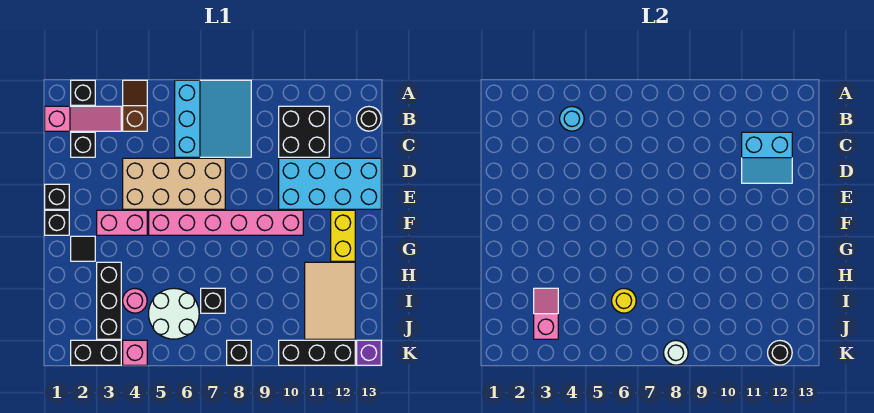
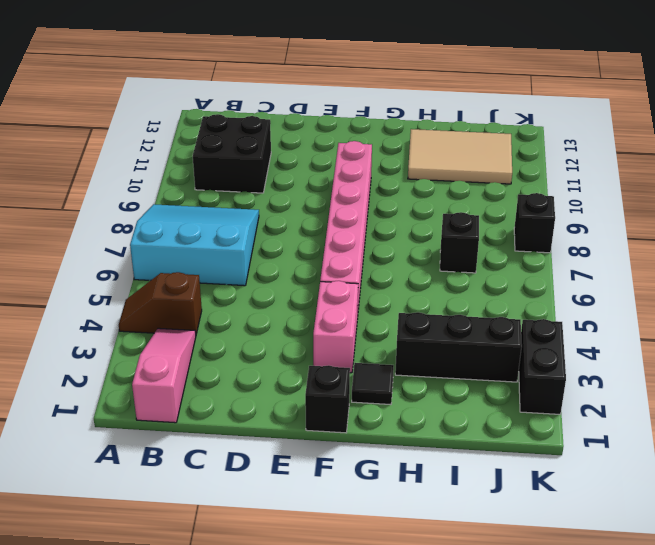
none -> black brick A2 level 1
none -> black round brick B13 level 1
none -> black brick C2 level 1
none -> tan brick D4:E7 level 1

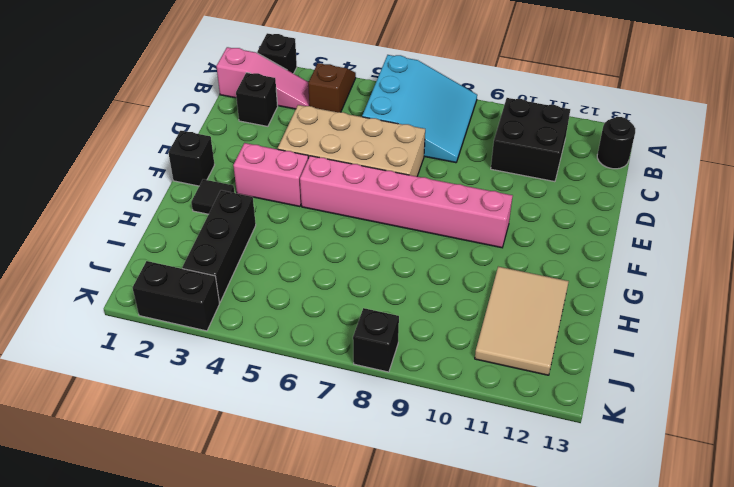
none -> cyan brick D10:E13 level 1
none -> black brick E1 level 1
none -> yellow brick F12:G12 level 1
none -> pink round brick I4 level 1

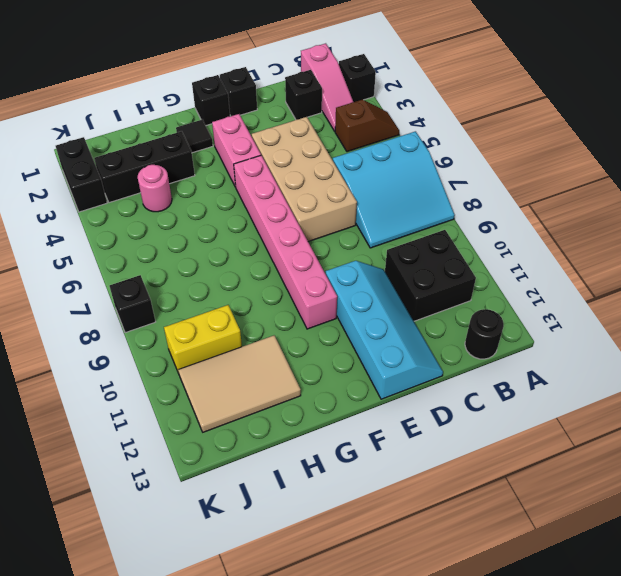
cyan slope D10:E13 level 1 top E -> cyan brick D10:E13 level 1
yellow brick I10:J10 level 1 -> yellow brick F12:G12 level 1
none -> white round brick I5:J6 level 1
none -> black brick I7 level 1
none -> pink brick K4 level 1
none -> black brick K10:K12 level 1

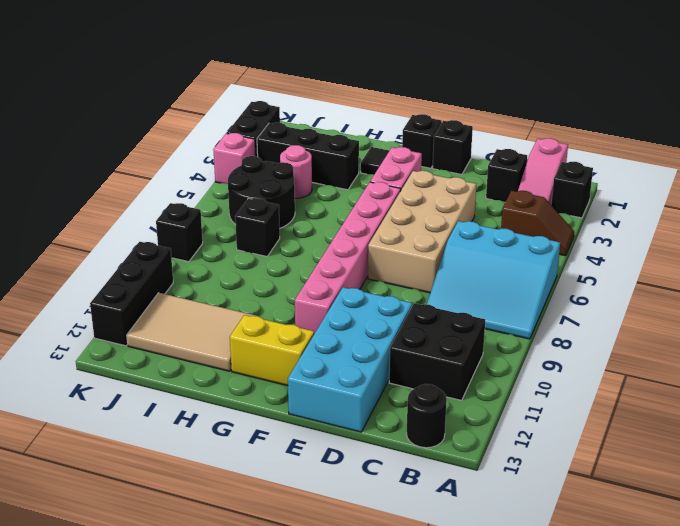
black round brick I5:J6 level 1 -> white round brick I5:J6 level 1
none -> purple brick K13 level 1
none -> cyan round brick B4 level 2
none -> cyan slope C11:D12 level 2 top C
none -> pink slope I3:J3 level 2 top J

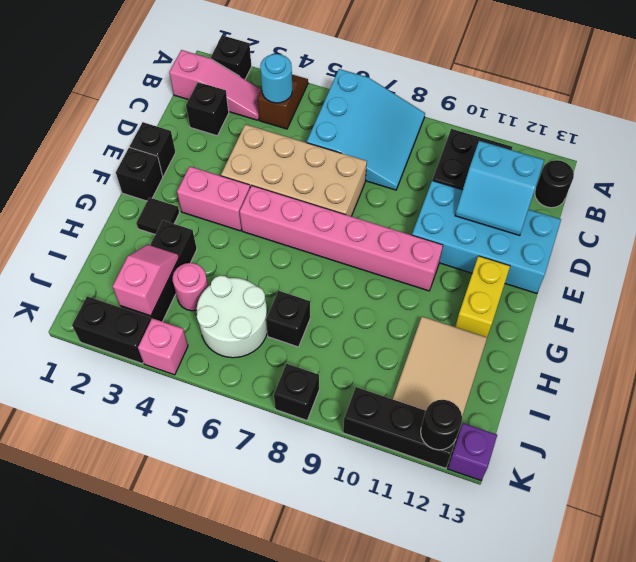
none -> yellow round brick I6 level 2
none -> white round brick K8 level 2

